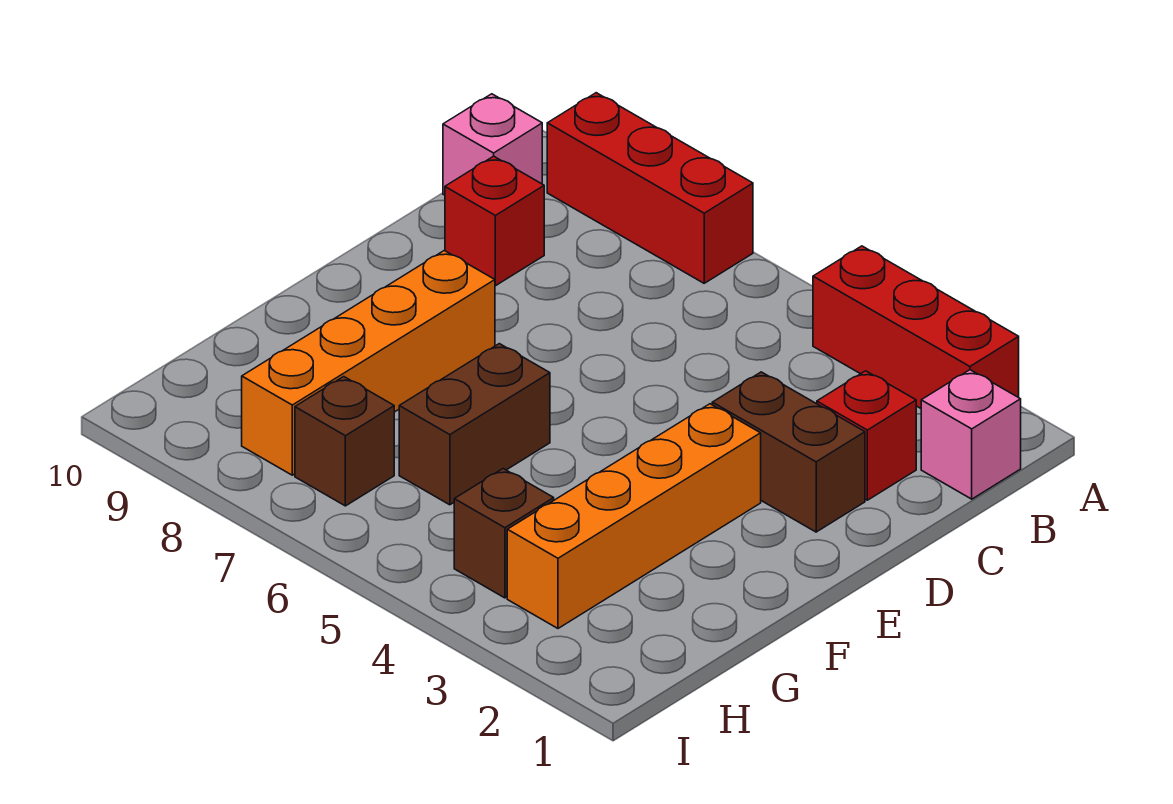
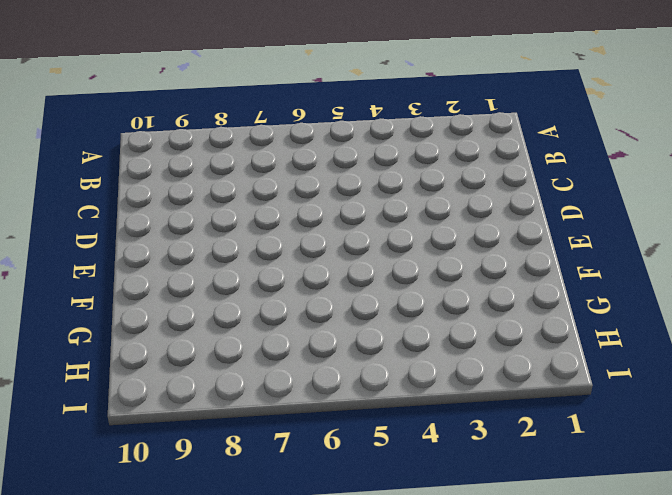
none -> red brick A2:A4 level 1
none -> red brick A7:A9 level 1
none -> pink brick B1 level 1

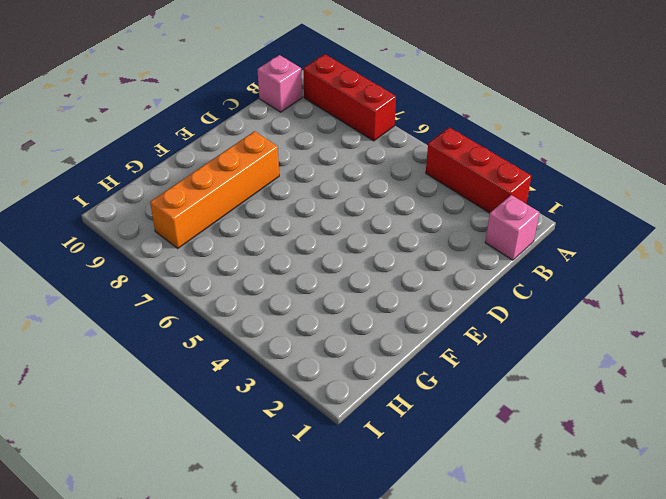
none -> red brick C2 level 1
none -> red brick C9 level 1
none -> brown brick D2:D3 level 1

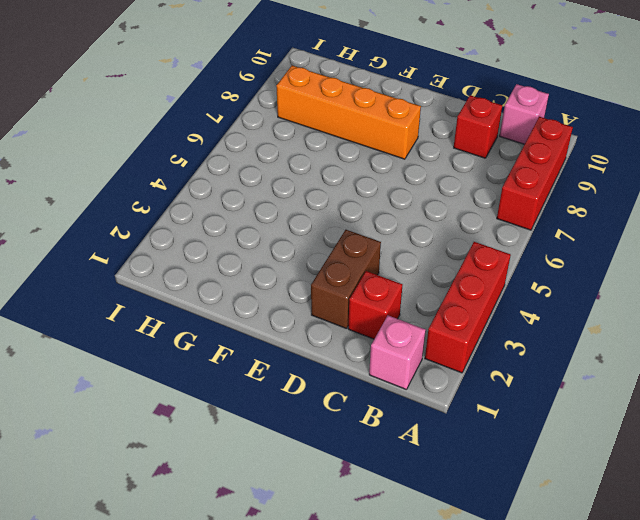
none -> orange brick E3:H3 level 1
none -> brown brick F6:G6 level 1
none -> brown brick H4 level 1

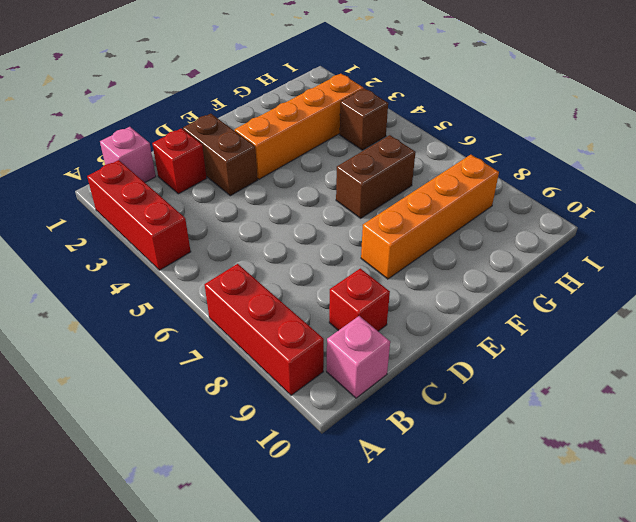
none -> brown brick H7 level 1

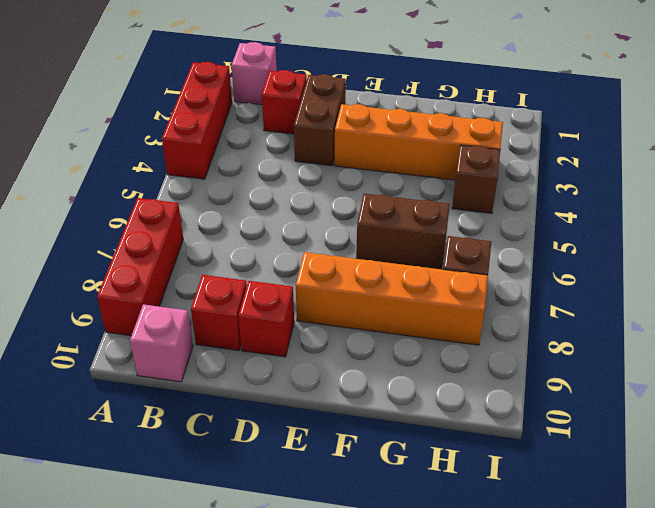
red brick D9 level 1 -> none

